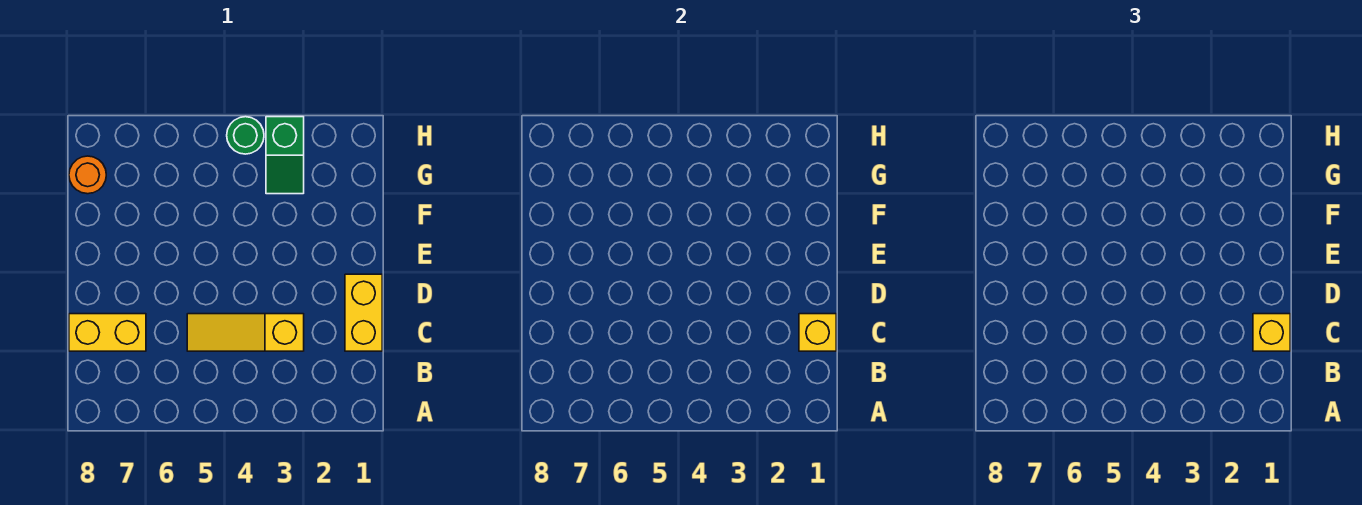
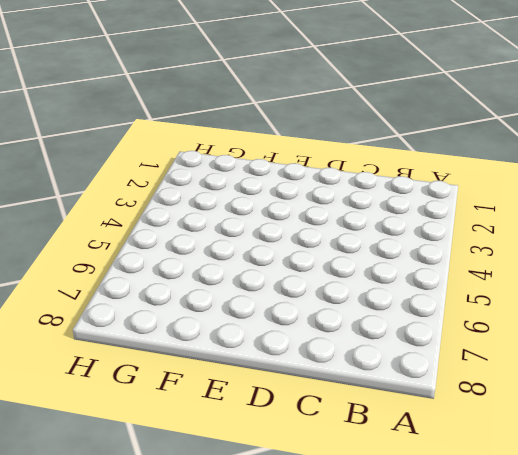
none -> yellow brick C1:D1 level 1
none -> yellow slope C3:C5 level 1 top 3

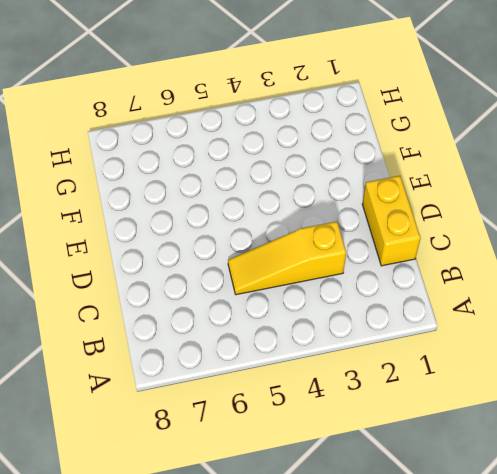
none -> yellow brick C7:C8 level 1
none -> green slope G3:H3 level 1 top H

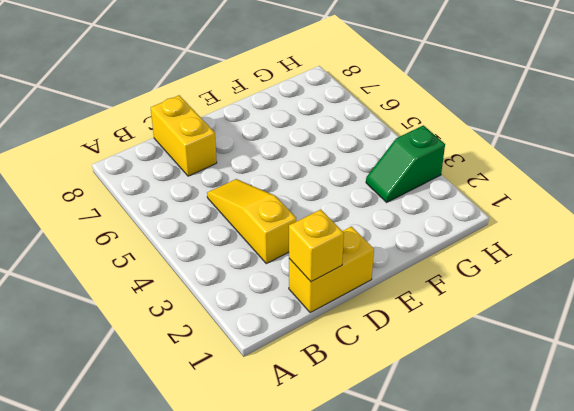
none -> orange round brick G8 level 1
none -> green round brick H4 level 1

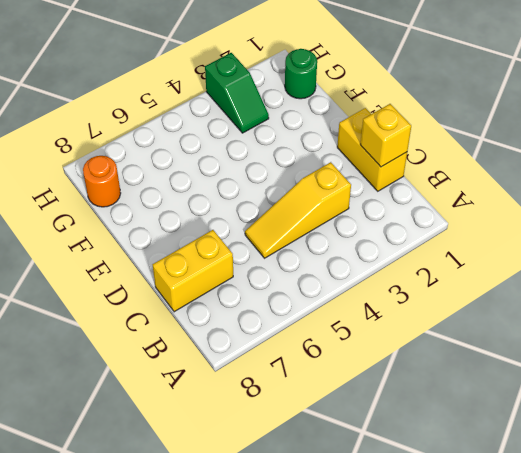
green round brick G1 level 1 -> green round brick H4 level 1
none -> yellow brick C1 level 3

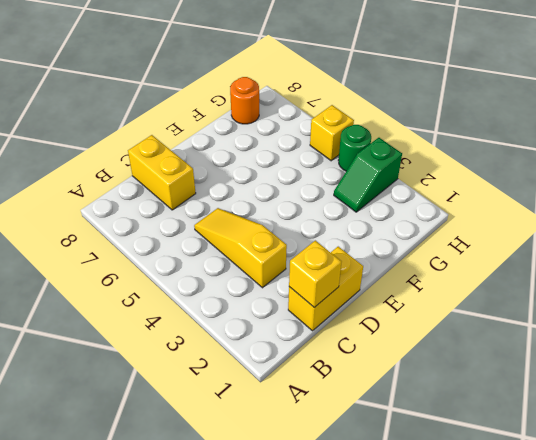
yellow brick H5 level 1 -> yellow brick C1 level 3

